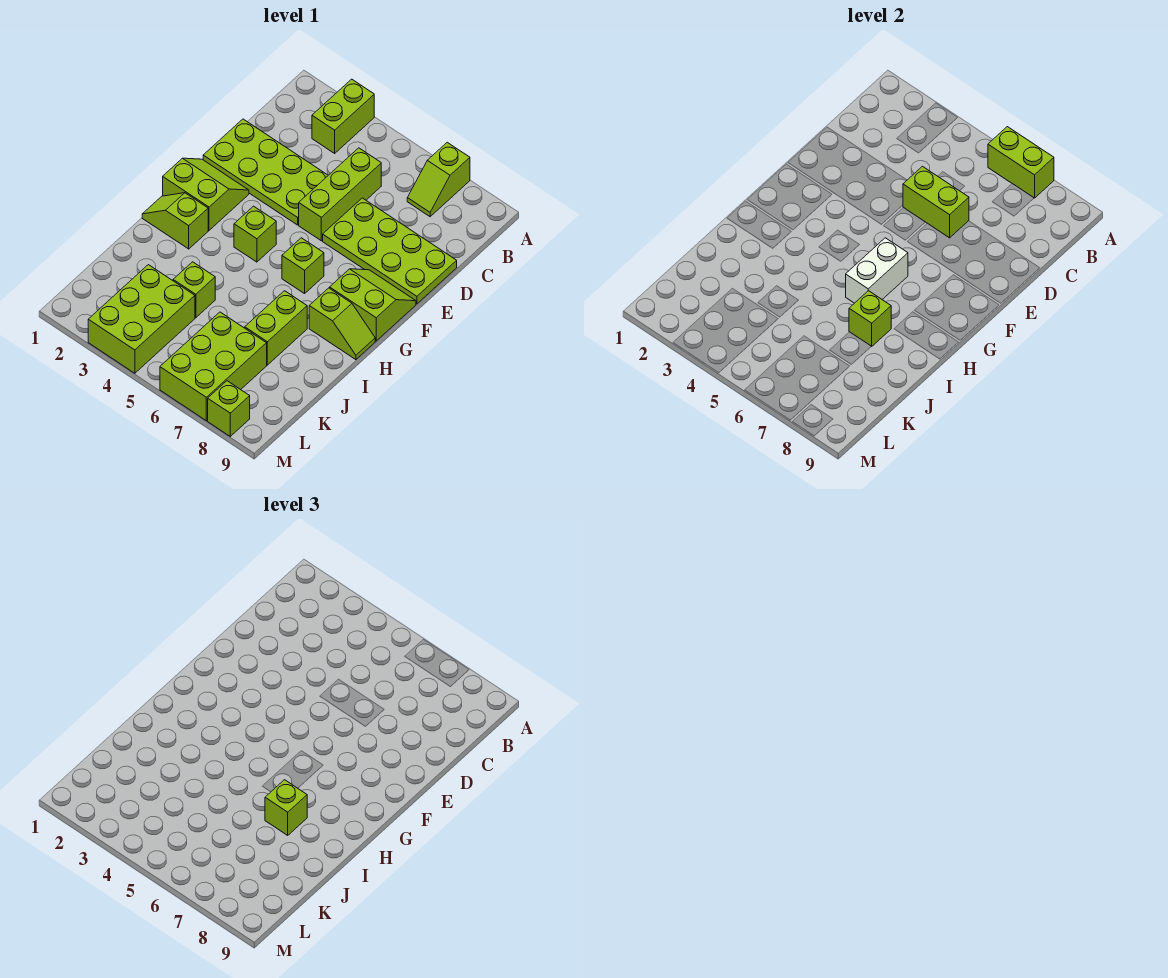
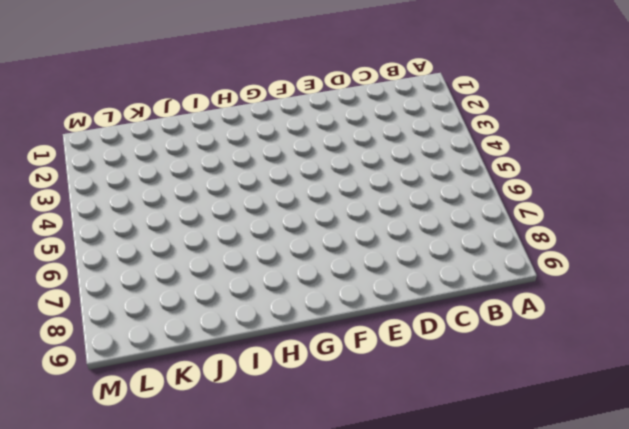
none -> lime brick A3:B3 level 1
none -> lime slope A7:B7 level 1 top A
none -> lime brick C5:E5 level 1

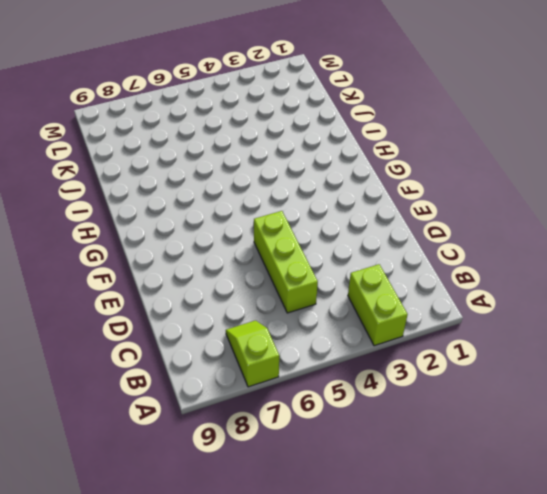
none -> lime plate D1:E4 level 1
none -> lime plate D6:E9 level 1
none -> lime slope F1:G2 level 1 top G

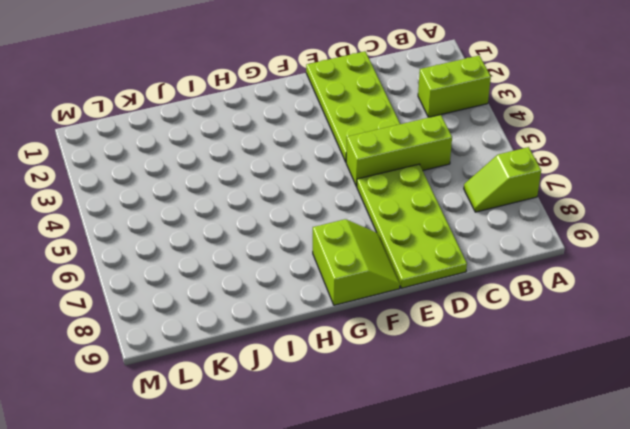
none -> lime slope F1:G2 level 1 top G
none -> lime brick G4 level 1
none -> lime brick G6 level 1

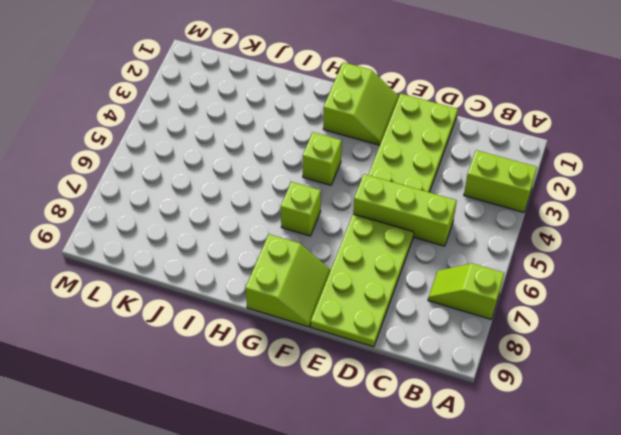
none -> lime slope H1:H2 level 1 top 2
none -> lime slope H8:H9 level 1 top 8
none -> lime brick I7:J7 level 1

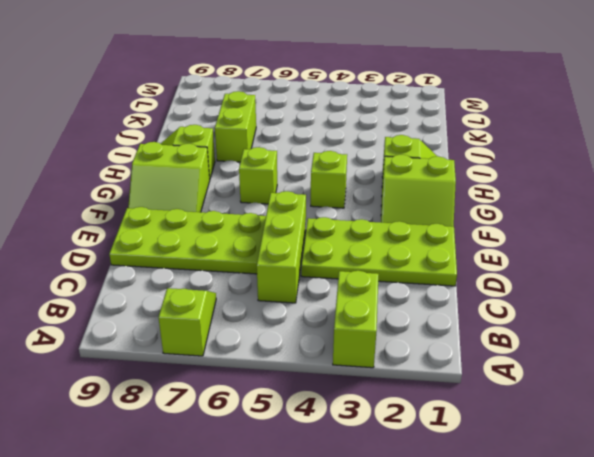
none -> lime brick J4 level 1
none -> lime brick K3:M4 level 1
none -> lime brick K6:M7 level 1

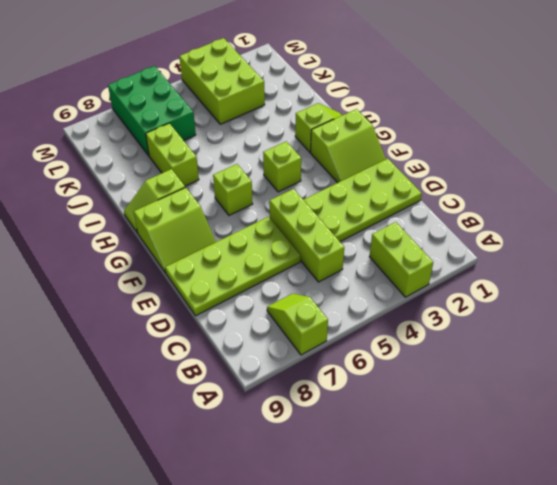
green brick K6:M7 level 1 -> lime brick K6:M7 level 1
none -> lime brick J4 level 1
none -> lime brick M8 level 1
none -> lime brick A6:A7 level 2

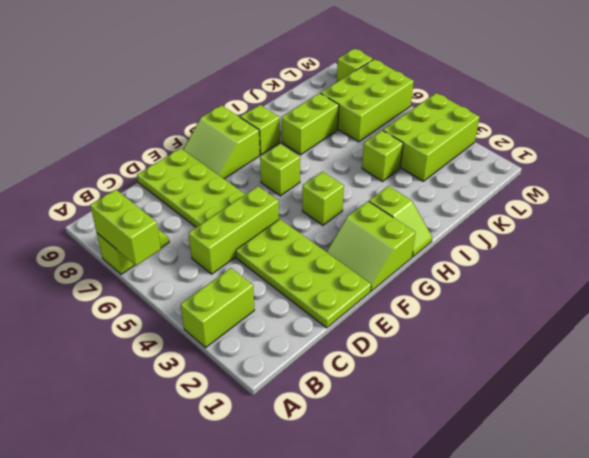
none -> lime brick D5:D6 level 2
none -> white brick G6:H6 level 2
none -> lime brick I7 level 2

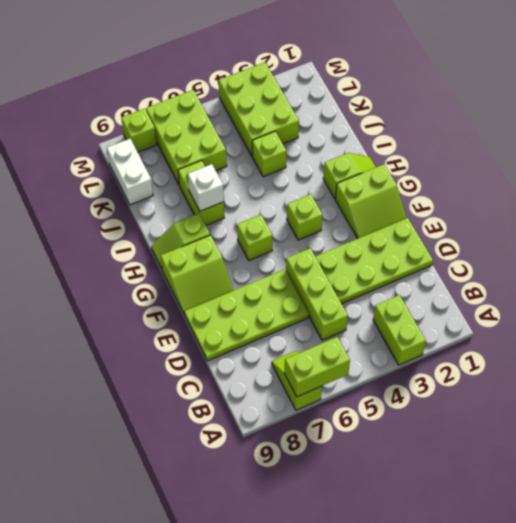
white brick I7 level 2 -> lime brick I7 level 2
white brick K9:L9 level 1 -> white brick G6:H6 level 2
none -> lime brick D5:D6 level 2
none -> lime brick I7 level 3

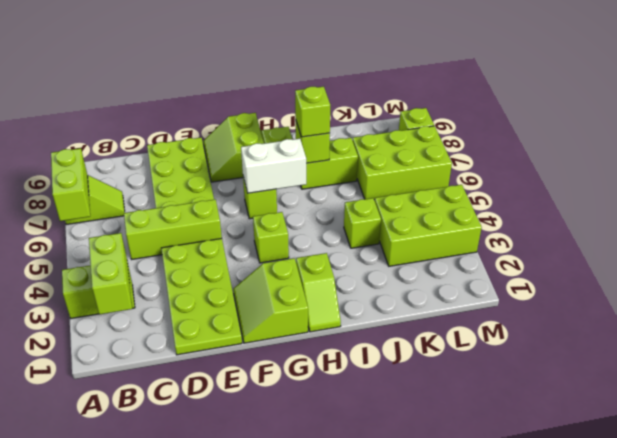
lime brick B2:B3 level 2 -> lime brick D5:D6 level 2

